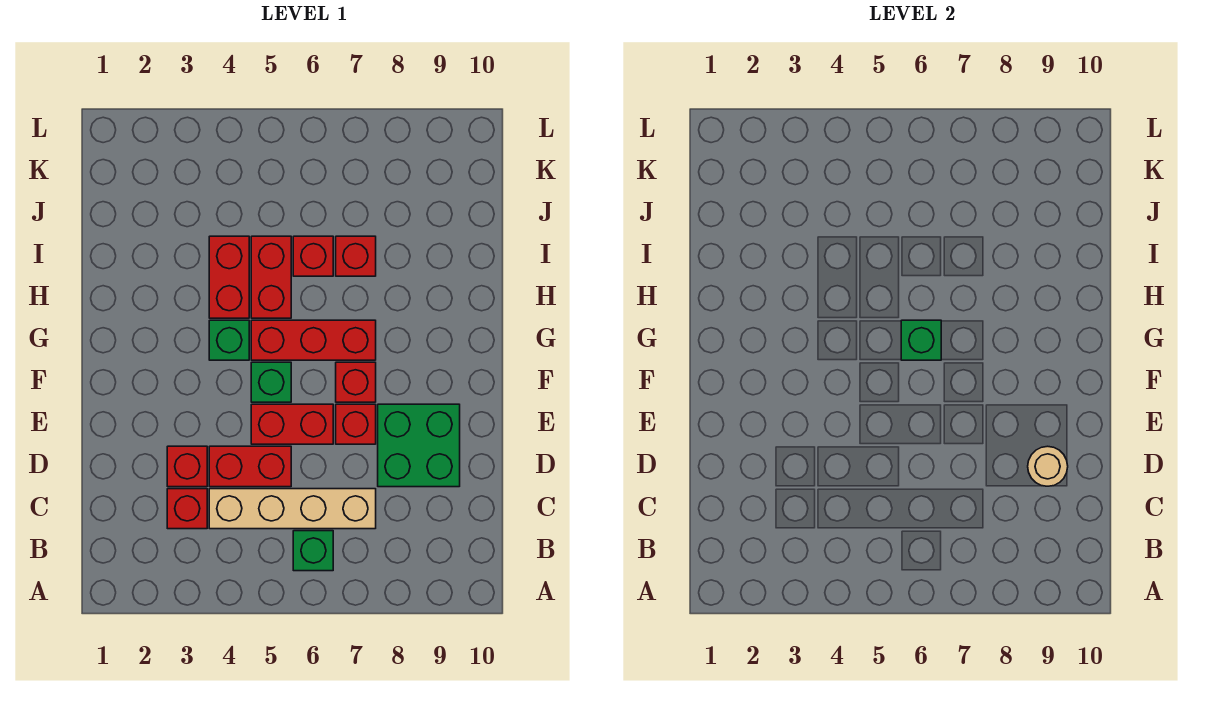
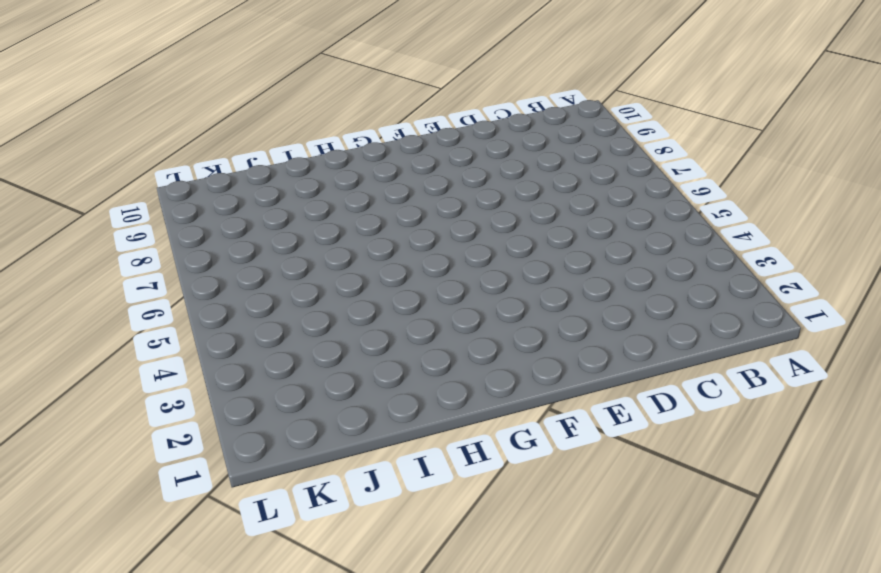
none -> green brick B6 level 1
none -> red brick C3 level 1
none -> tan brick C4:C7 level 1

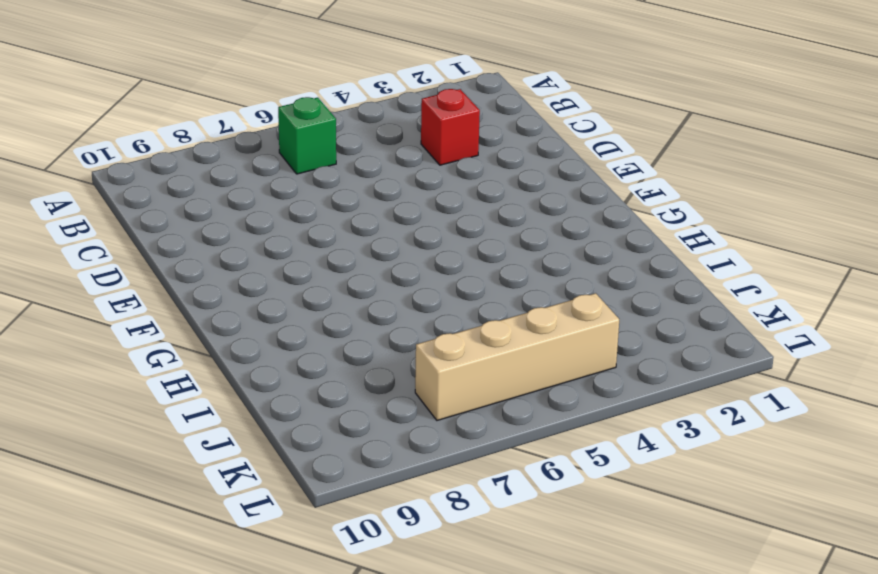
tan brick K4:K7 level 1 -> tan brick C4:C7 level 1
none -> red brick D3 level 1
none -> red brick D4:D5 level 1
none -> green brick D8:E9 level 1

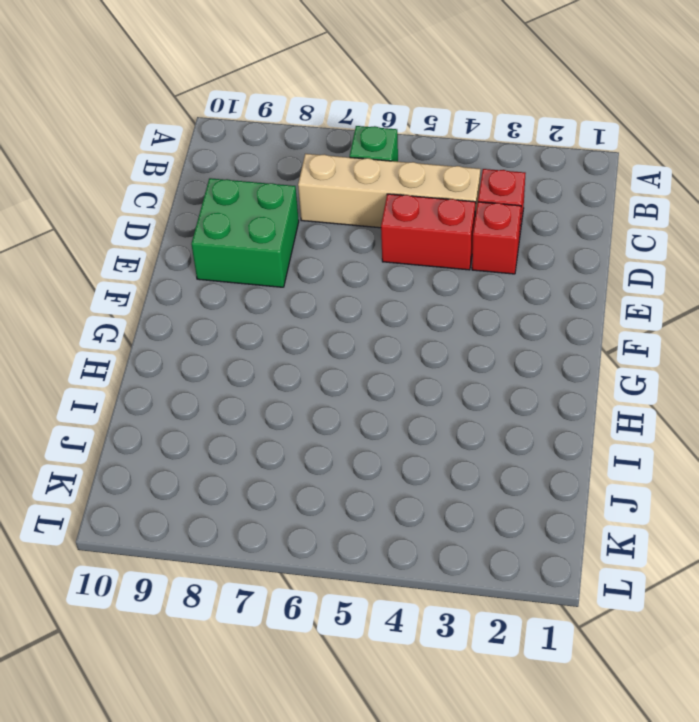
none -> red brick E5:E6 level 1
none -> red brick E7 level 1
none -> green brick F5 level 1

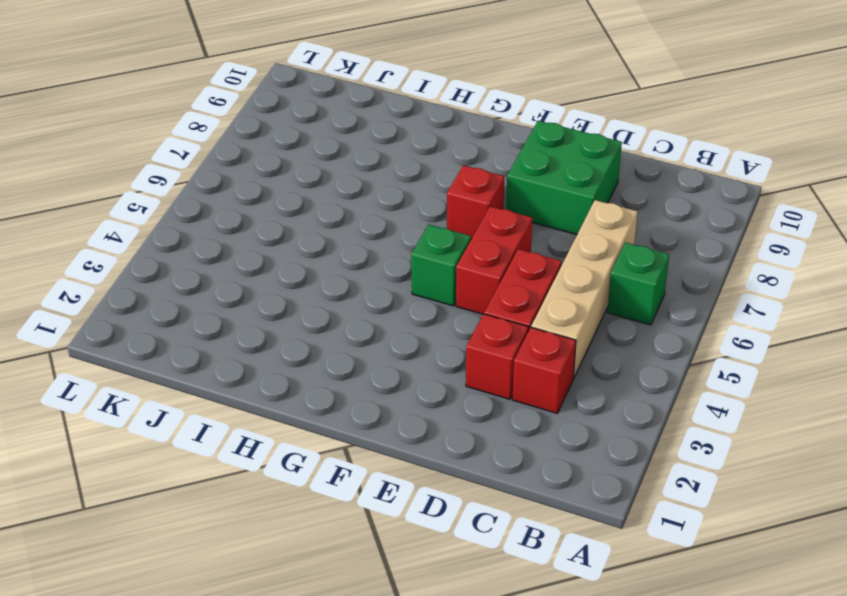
none -> red brick E7 level 1
none -> green brick G4 level 1
none -> red brick G5:G7 level 1

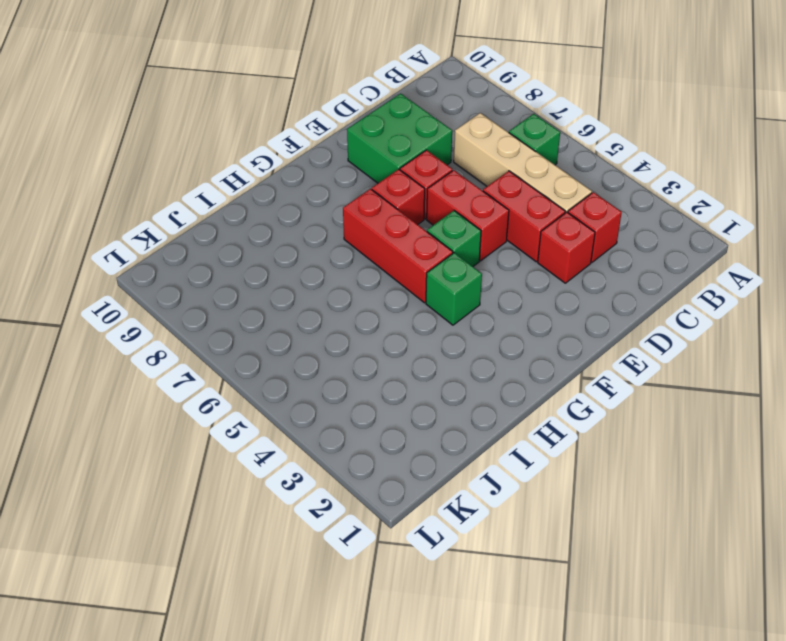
none -> red brick H4:I4 level 1
none -> red brick H5:I5 level 1
none -> red brick I6 level 1

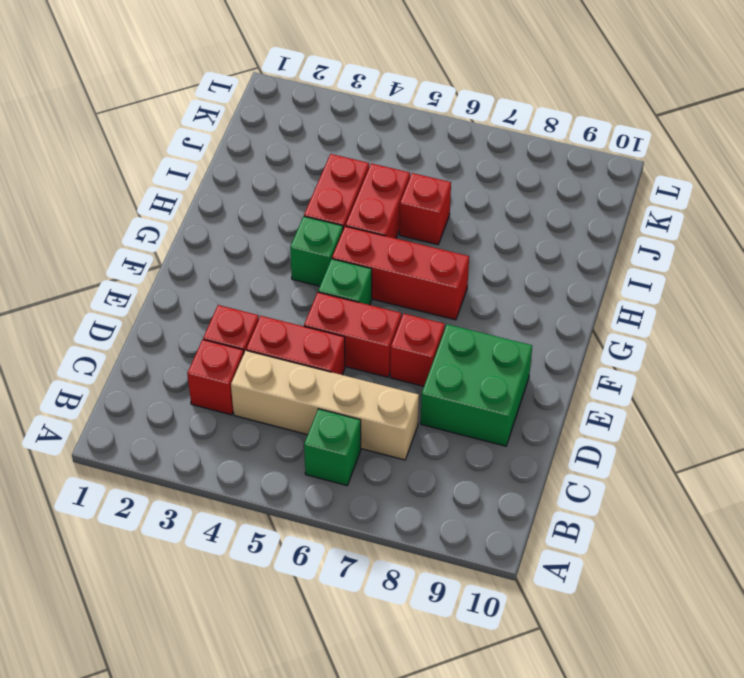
none -> red brick F7 level 1
none -> red brick I7 level 1
none -> tan round brick D9 level 2

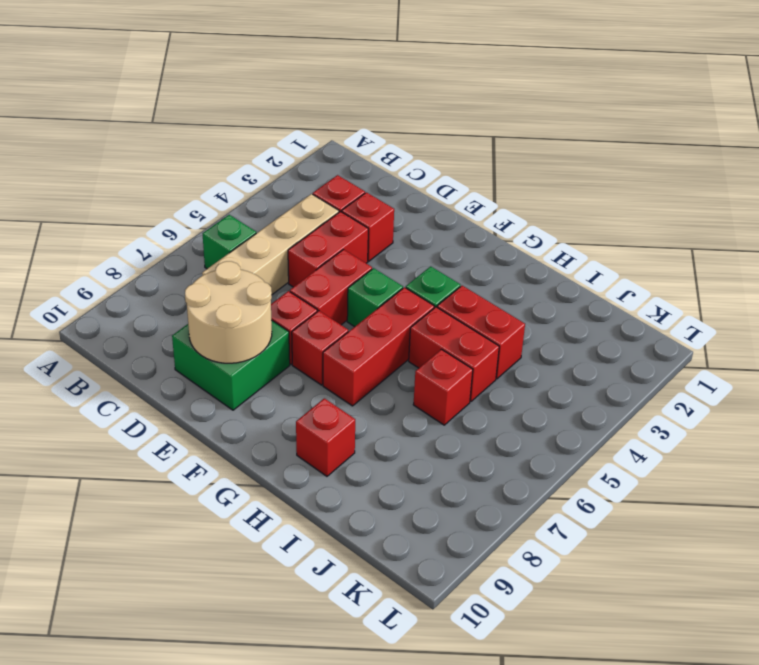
tan round brick D8:E9 level 2 -> tan round brick D9 level 2
red brick H9 level 1 -> red brick I7 level 1
none -> green brick G6 level 2

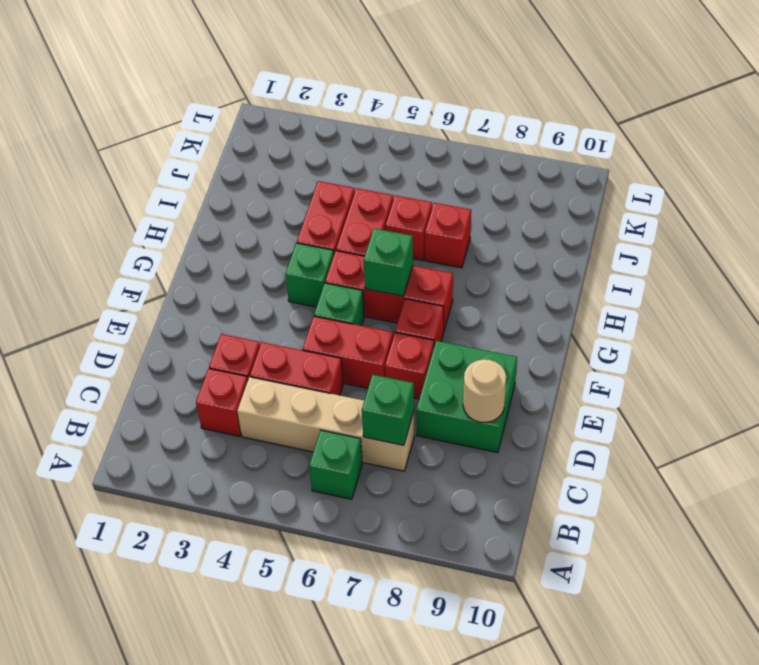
green brick C7 level 2 -> none

